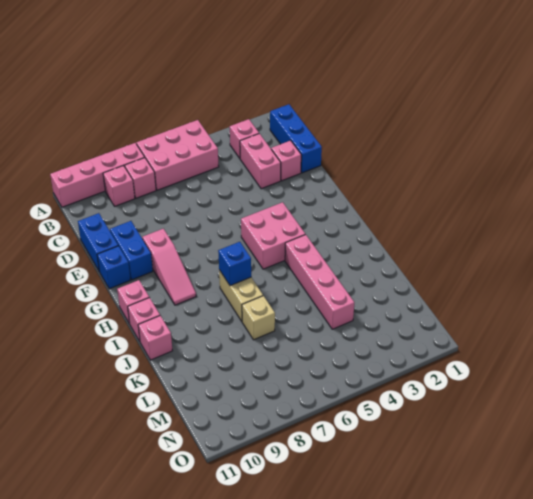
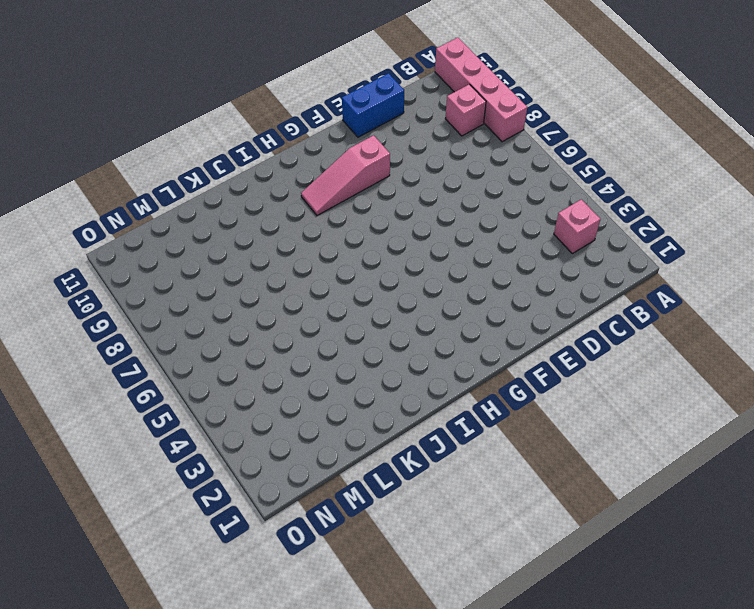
none -> pink brick A5:B7 level 1
none -> blue brick B1:D1 level 1
none -> pink brick B8 level 1

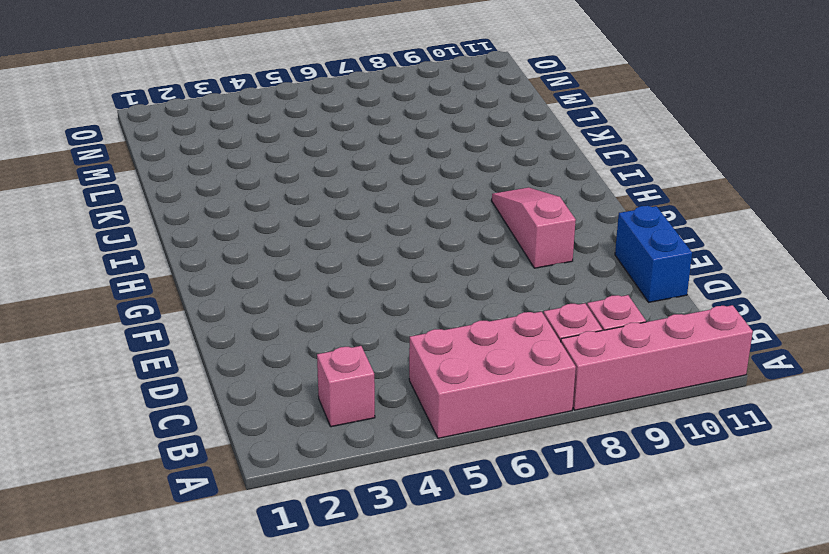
none -> blue brick B1:D1 level 1
none -> pink brick C3:D3 level 1
none -> pink brick D2 level 1

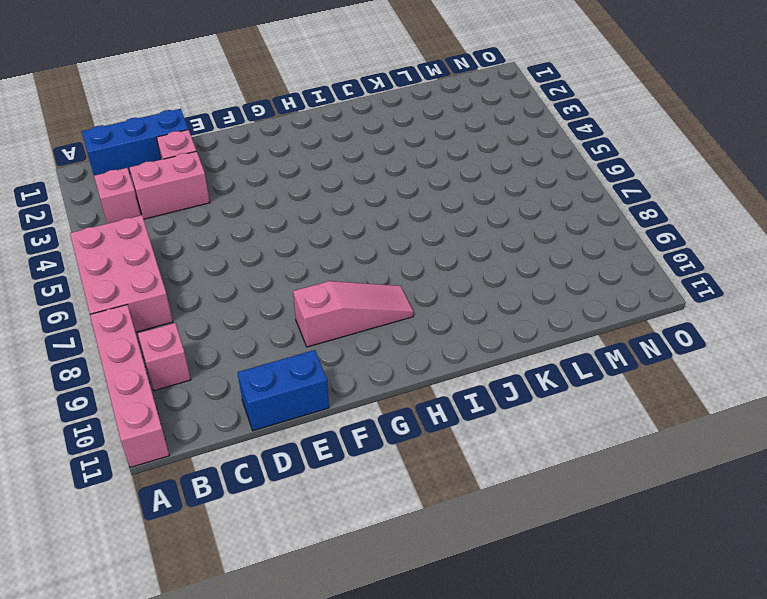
none -> pink brick B8 level 1
none -> blue brick E10:F10 level 1
none -> blue brick F11 level 1

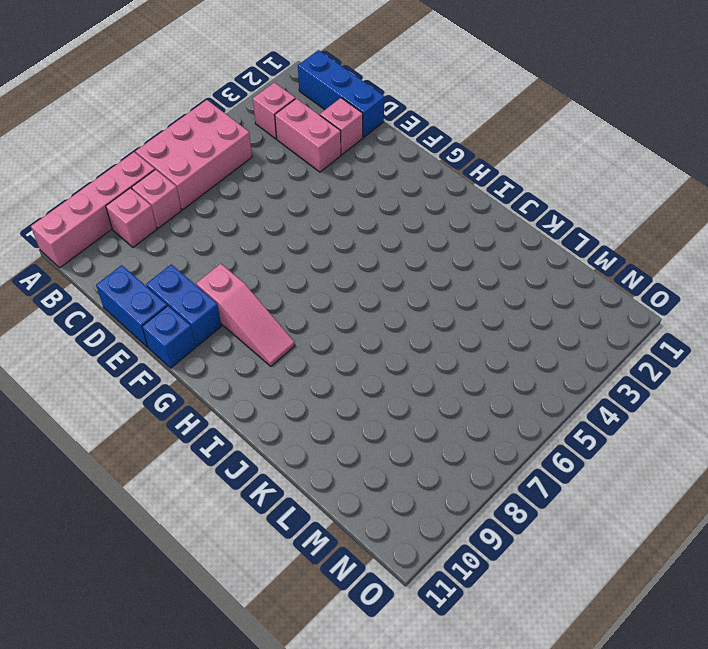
none -> pink brick G4:H5 level 1
none -> pink brick H11 level 1
none -> pink brick I4:L4 level 1

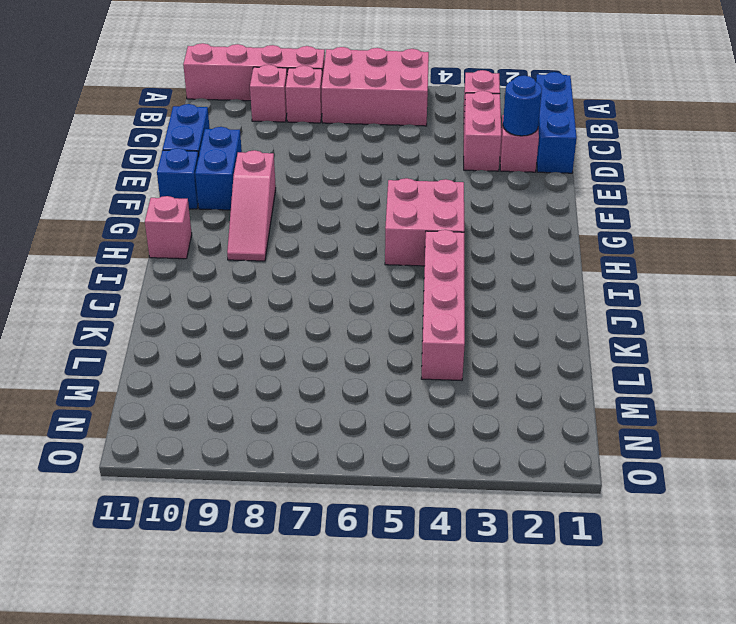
blue round brick D2 level 2 -> none
none -> tan brick I7:J7 level 1
none -> pink brick I11 level 1
none -> pink brick J11 level 1

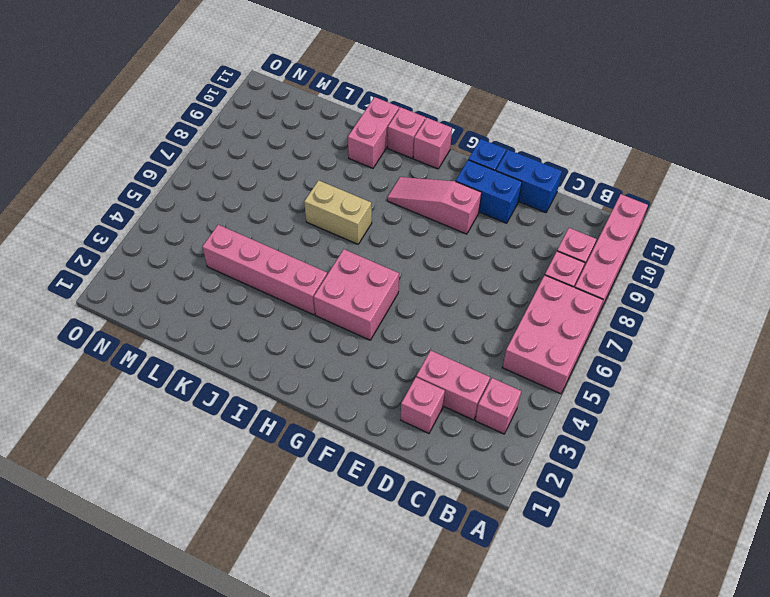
pink brick J10:J11 level 1 -> pink brick J11 level 1
none -> blue brick B1:D1 level 1
none -> tan brick K7 level 1
none -> blue brick I7 level 2

